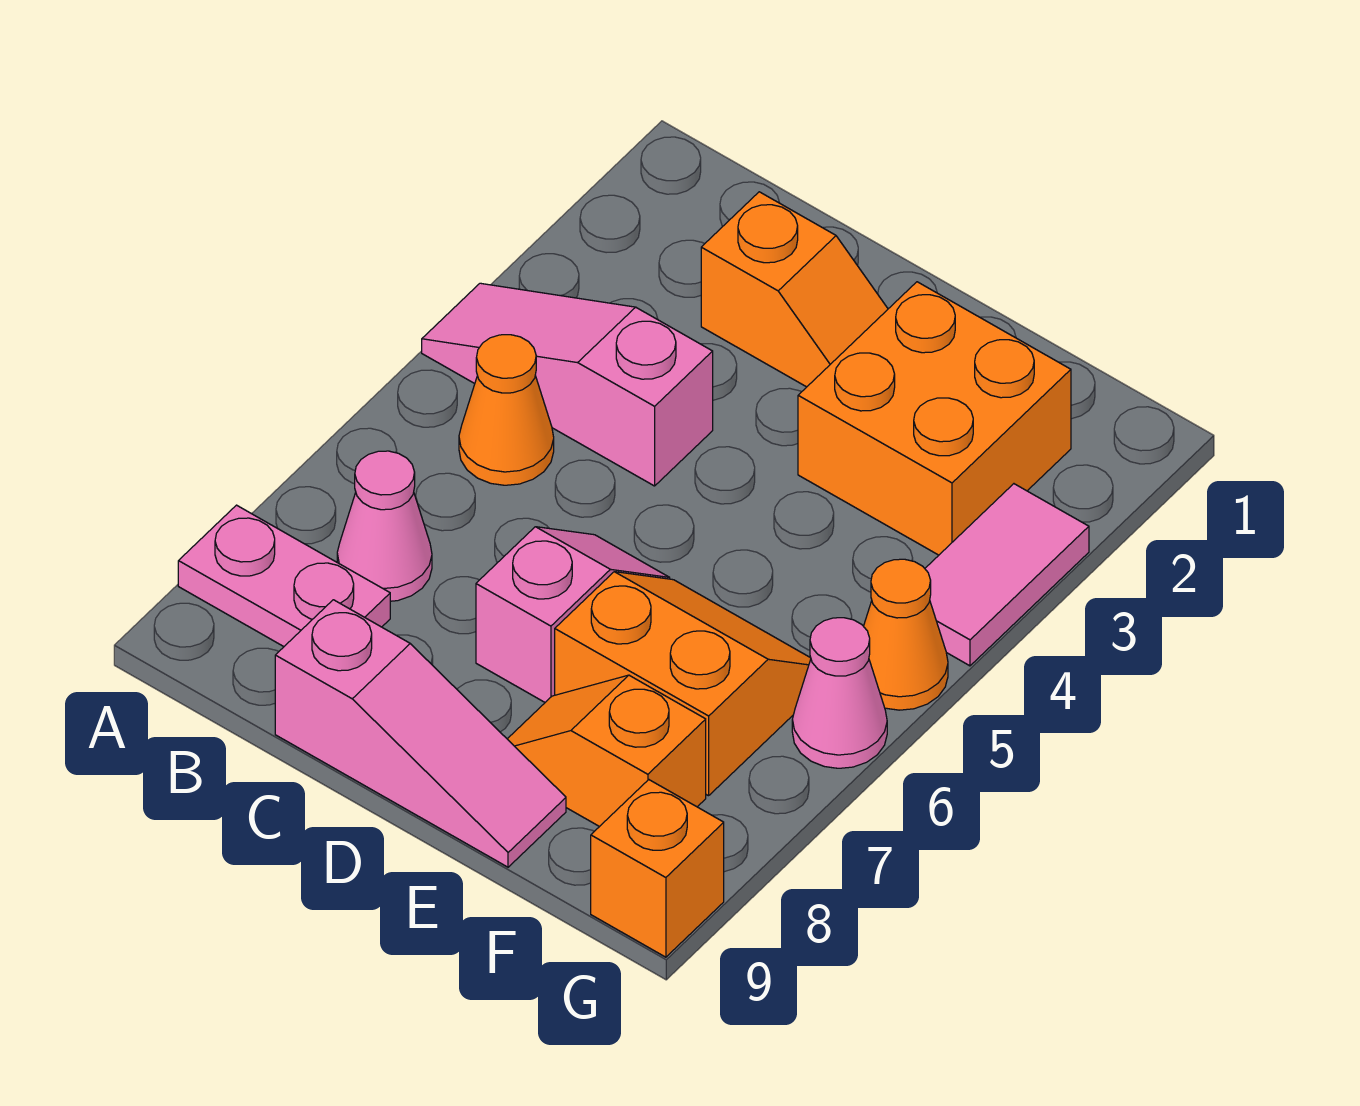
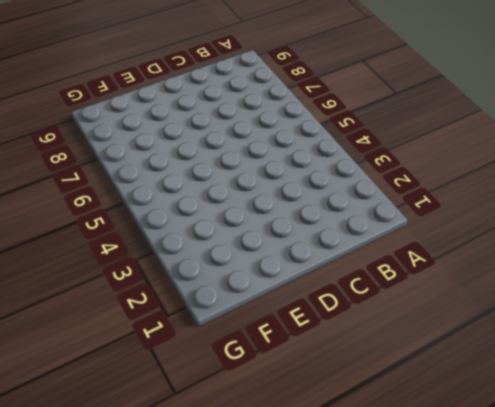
none -> pink slope A4:C4 level 1 top C
none -> pink plate A8:B8 level 1
none -> orange cone B5 level 1

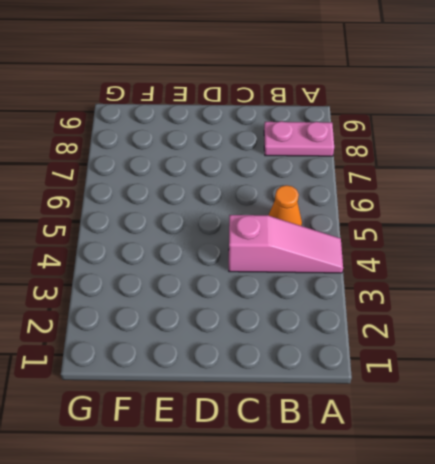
none -> pink cone B7 level 1
none -> orange slope C2:D2 level 1 top C
none -> pink slope C9:E9 level 1 top C

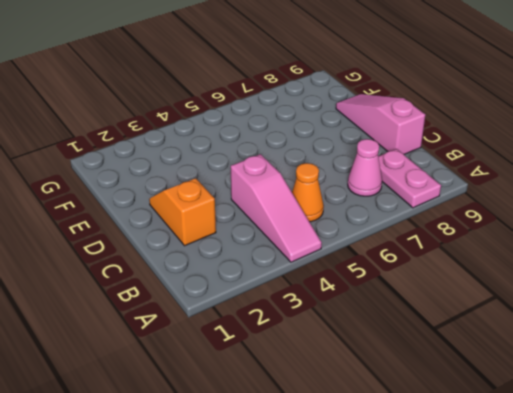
none -> pink slope D6:D7 level 1 top 7
none -> orange brick E2:F3 level 1
none -> orange slope E6:F7 level 1 top 7

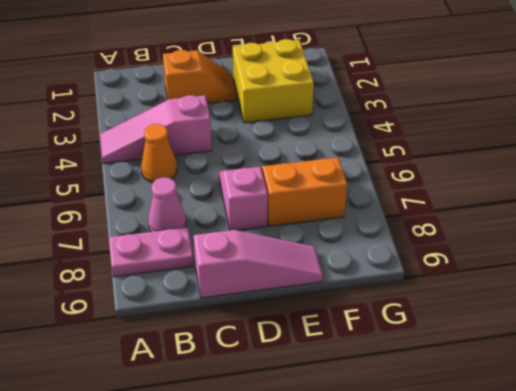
yellow brick E2:F3 level 1 -> orange brick E2:F3 level 1
none -> orange slope E8:F8 level 1 top F
none -> pink tile G3:G4 level 1
none -> orange cone G5 level 1

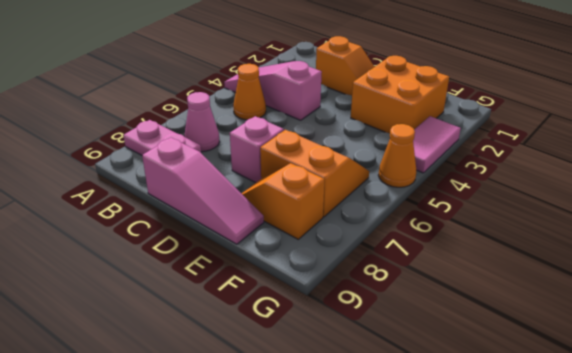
none -> pink cone G6 level 1
none -> orange brick G9 level 1

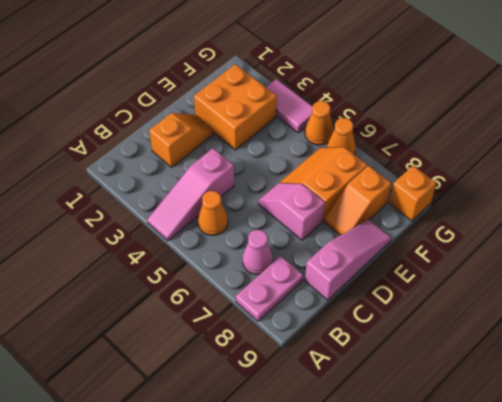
orange cone G6 level 1 -> pink cone G6 level 1

